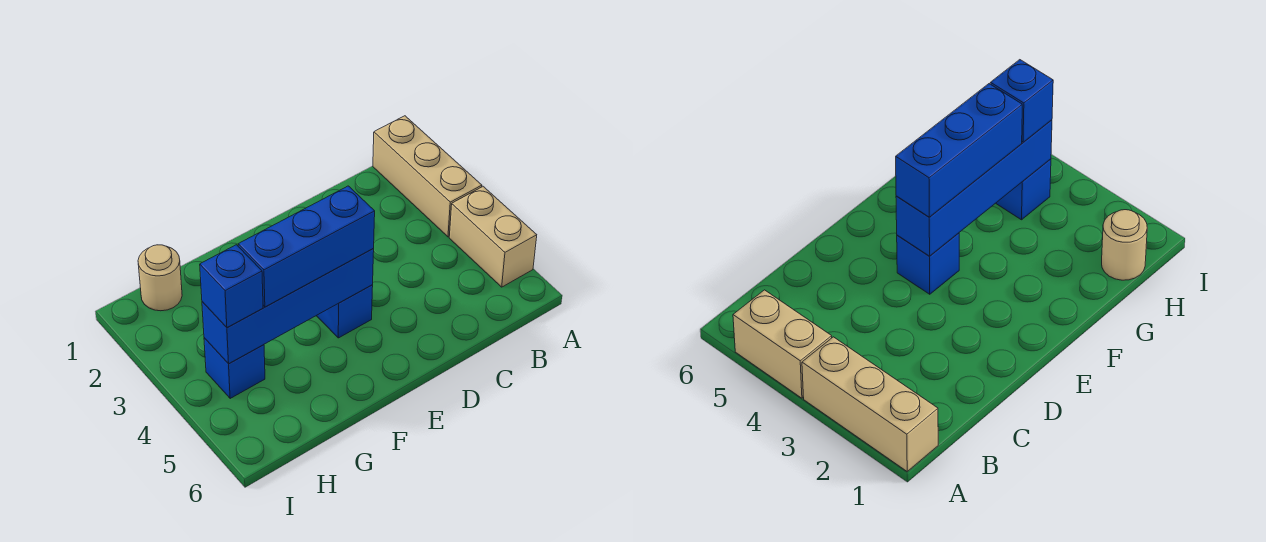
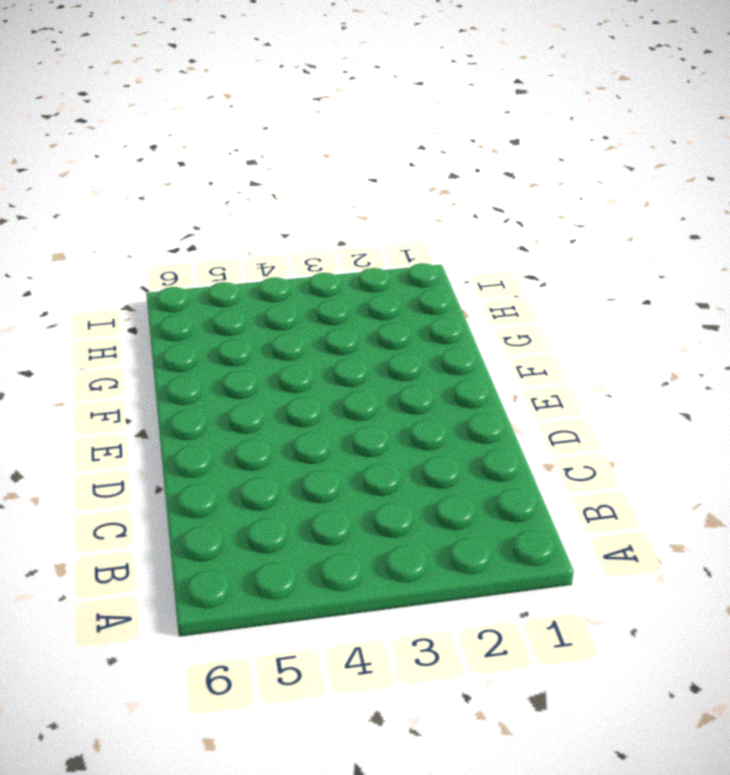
none -> tan brick A1:A3 level 1
none -> tan brick A4:A5 level 1

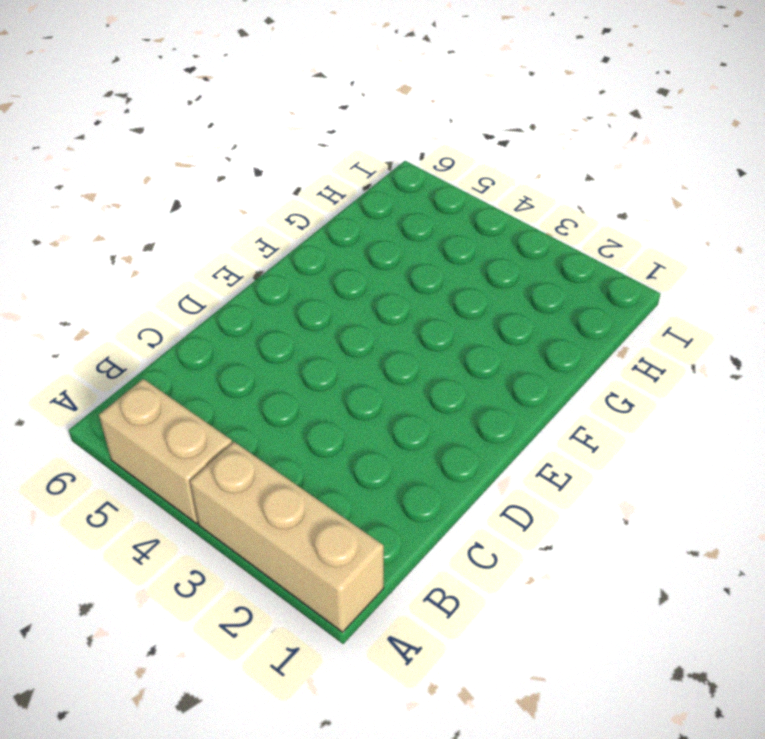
none -> blue brick E4 level 1
none -> tan round brick H1 level 1

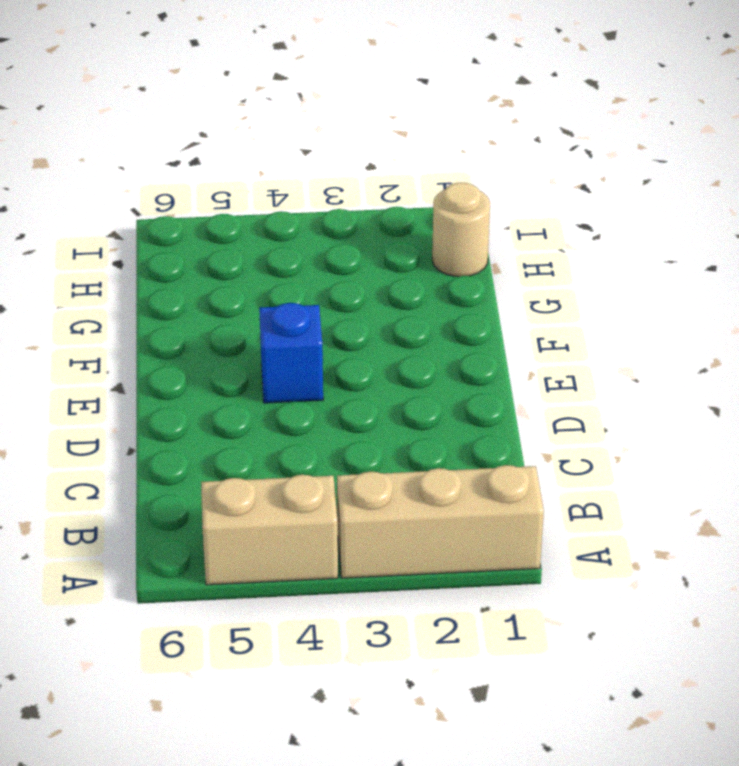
none -> blue brick H4 level 1
none -> blue brick E4:H4 level 2

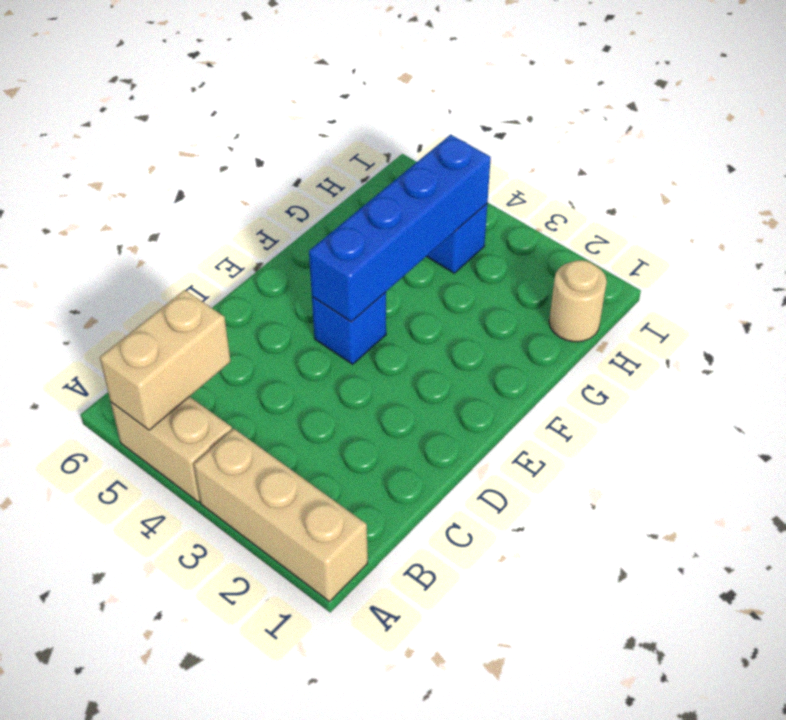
tan brick A5:B5 level 2 -> none
none -> blue brick E4:G4 level 3
none -> blue brick H4 level 3

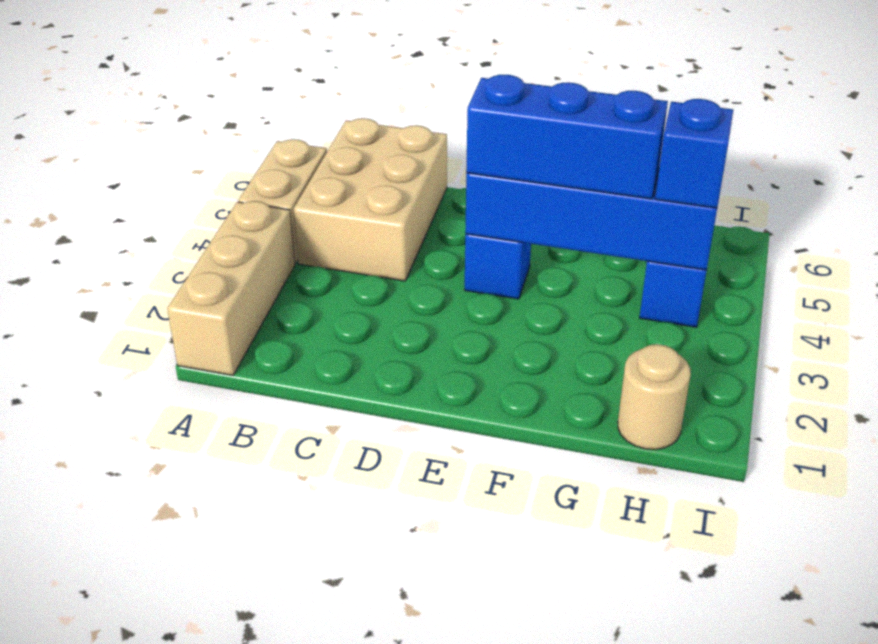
tan brick B4:C6 level 1 -> none

